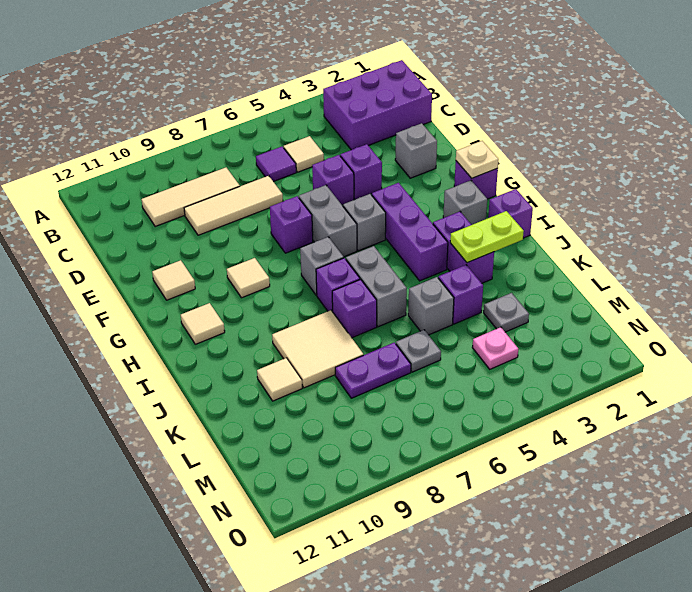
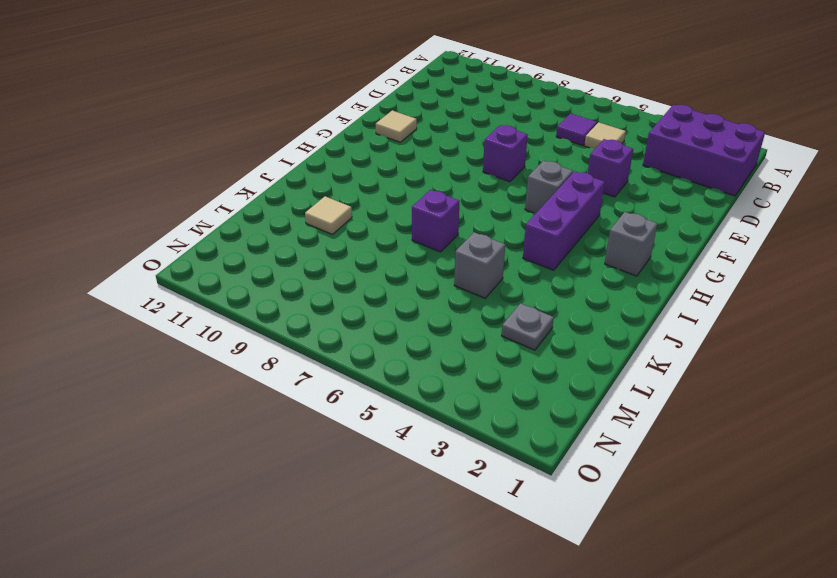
none -> tan tile C8:C10 level 1
none -> tan tile D7:D9 level 1
none -> grey brick E2 level 1
none -> purple brick E5 level 1

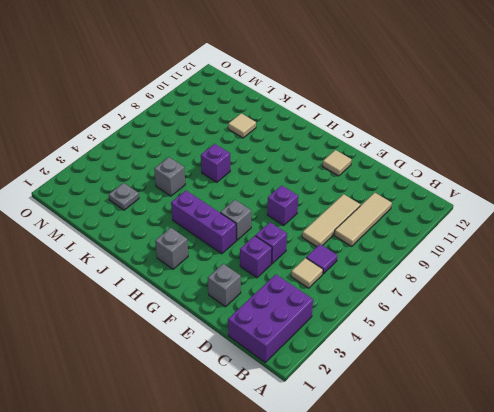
none -> grey brick F6:G6 level 1
none -> purple brick G1 level 1
none -> tan tile G9 level 1
none -> grey brick H7 level 1

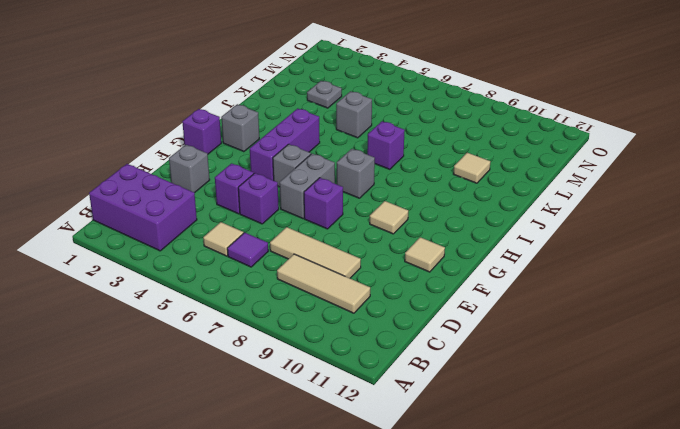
none -> tan tile H11 level 1
none -> purple brick I1 level 1
none -> purple brick I3:J3 level 1
none -> grey brick I6:J6 level 1

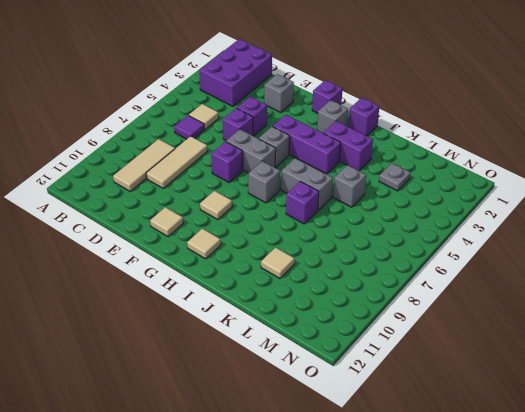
none -> purple brick I7 level 1
none -> tan tile J8:K9 level 1
none -> purple brick K4 level 1
none -> grey plate L6 level 1

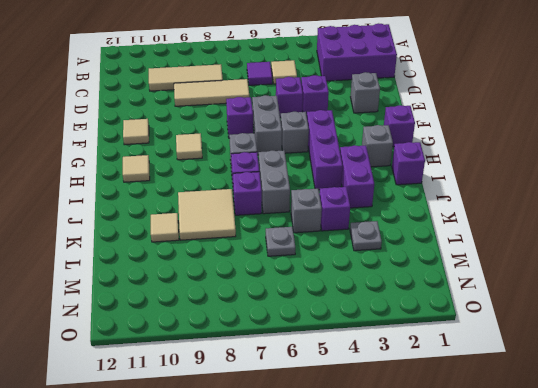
none -> purple plate L7:L8 level 1
none -> pink plate M4 level 1
none -> tan plate G1 level 2
none -> lime plate J2:J3 level 2

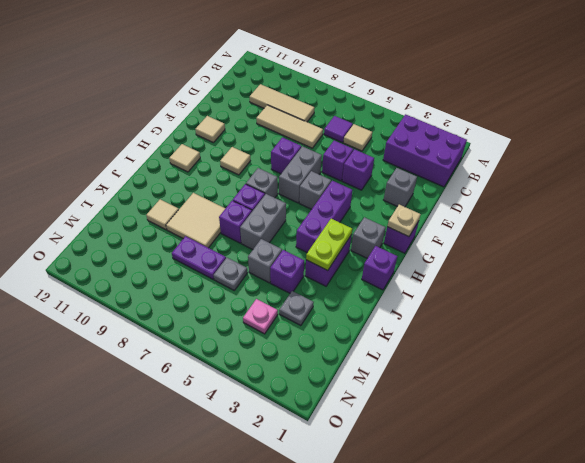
lime plate I3:J3 level 2 -> lime plate J2:J3 level 2

